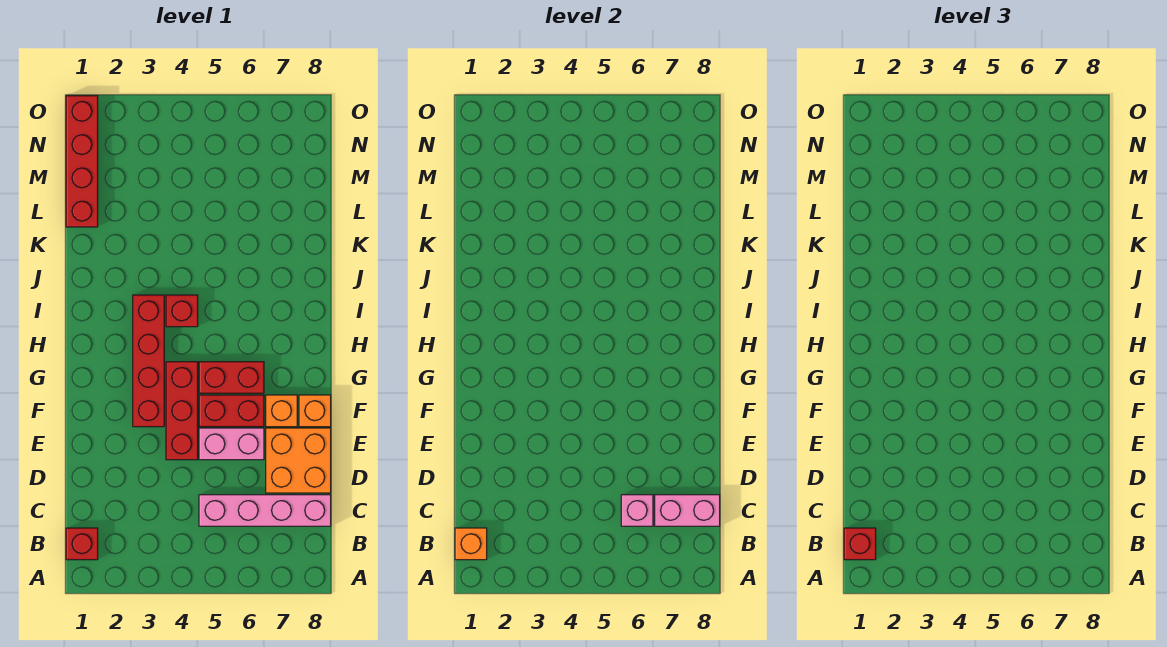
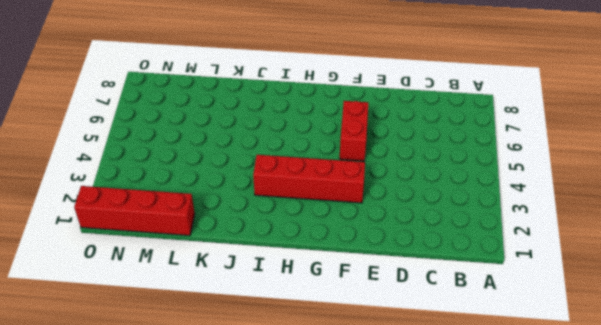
none -> red brick B1 level 1
none -> pink brick C5:C8 level 1
none -> orange brick D7:E8 level 1

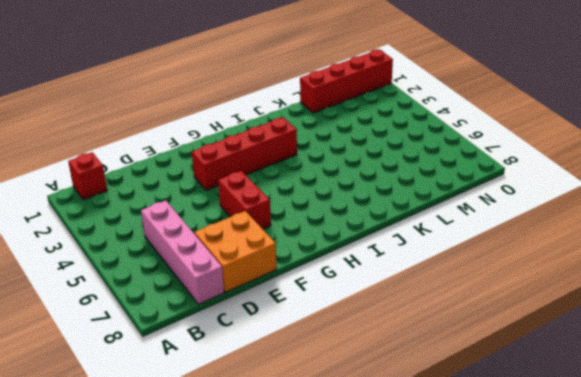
none -> red brick E4:G4 level 1
none -> pink brick E5:E6 level 1
none -> orange brick F7 level 1

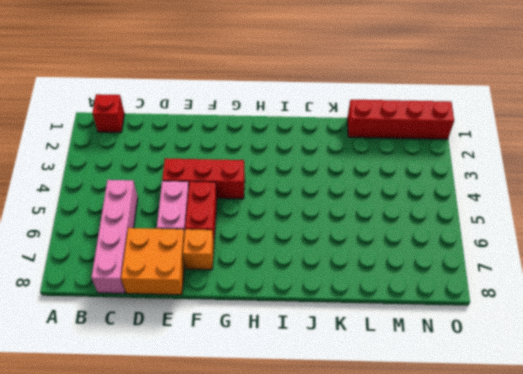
none -> red brick F3:I3 level 1
none -> orange brick F8 level 1
none -> red brick G5:G6 level 1

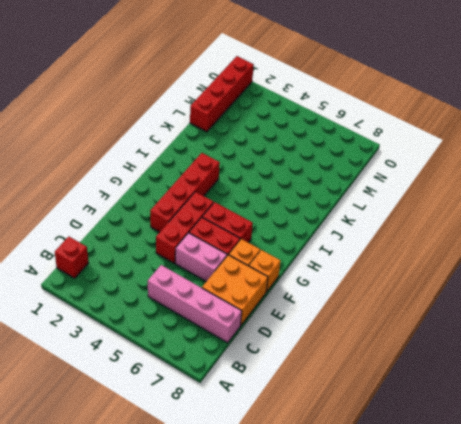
none -> red brick I4 level 1
none -> orange brick B1 level 2
none -> pink brick C6 level 2

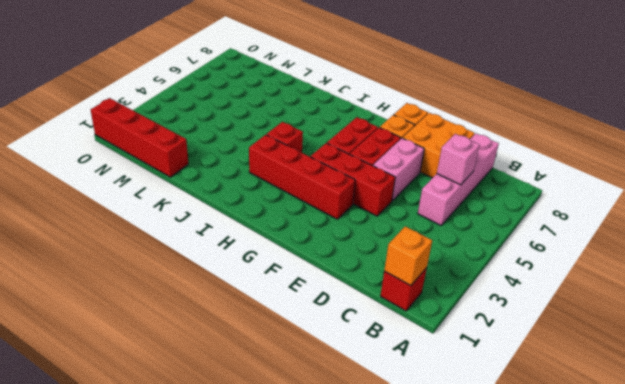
none -> pink brick C7:C8 level 2
none -> red brick B1 level 3

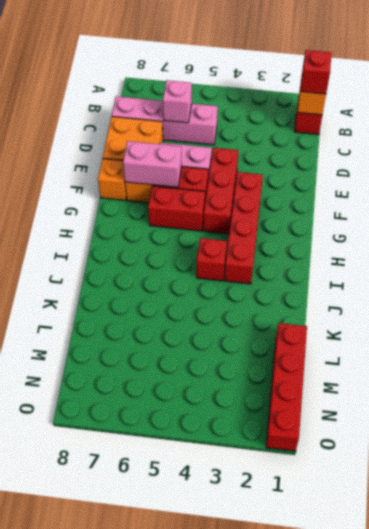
pink brick F6:F7 level 2 -> pink brick C7:C8 level 2

